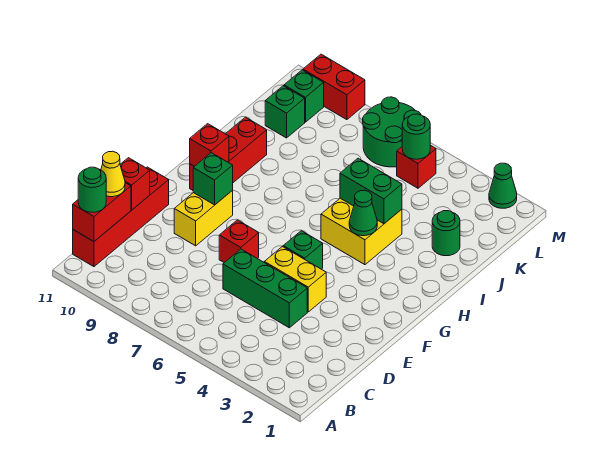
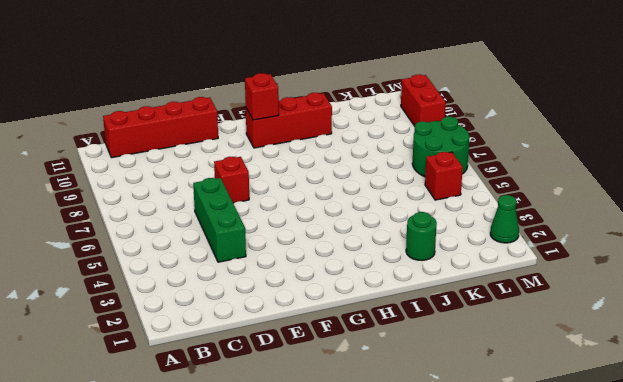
none -> yellow brick E4:E5 level 1
none -> yellow brick E9:F9 level 1
none -> green brick F5 level 1

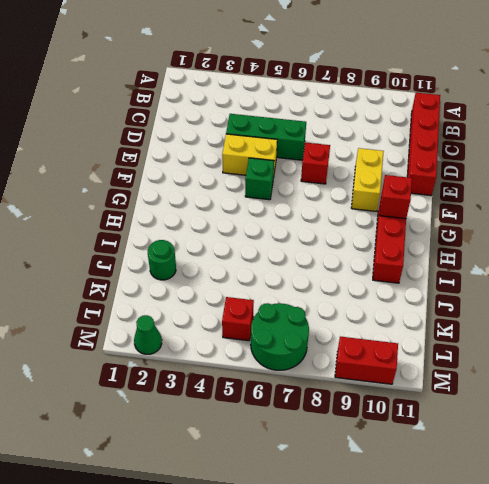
none -> yellow brick H4:I5 level 1
none -> green brick K10 level 1
none -> green brick L10 level 1

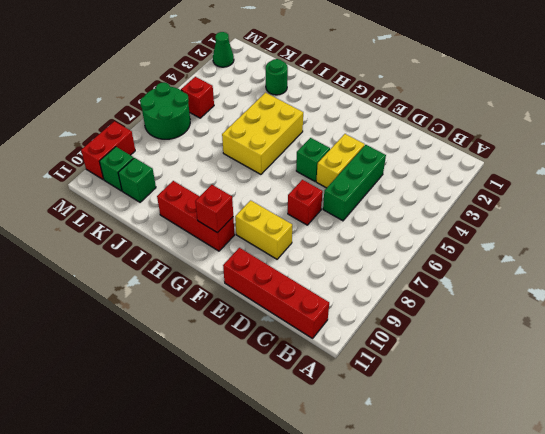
yellow brick H4:I6 level 1 -> yellow brick H4:I5 level 1
none -> red brick B11:C11 level 2
none -> red brick D11 level 2
none -> green brick F9 level 2

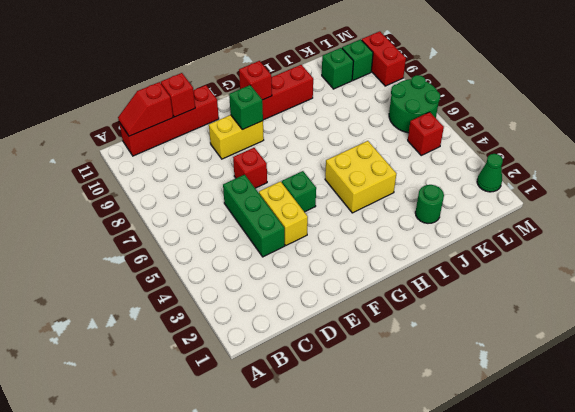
red slope B11:C11 level 2 top C -> red brick B11:C11 level 2
none -> green cone H4 level 2
none -> green brick I4:I5 level 2
none -> green round brick L5 level 2

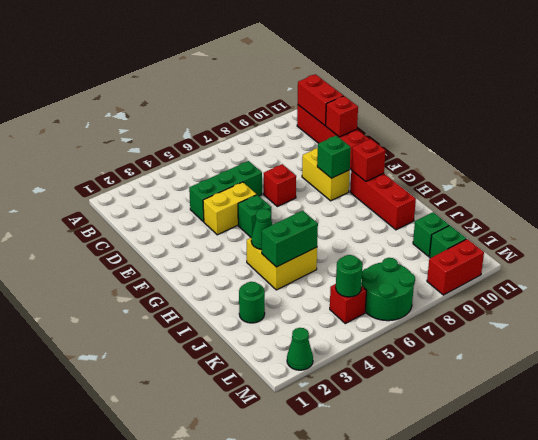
none -> green round brick B11 level 3
none -> yellow cone C11 level 3

